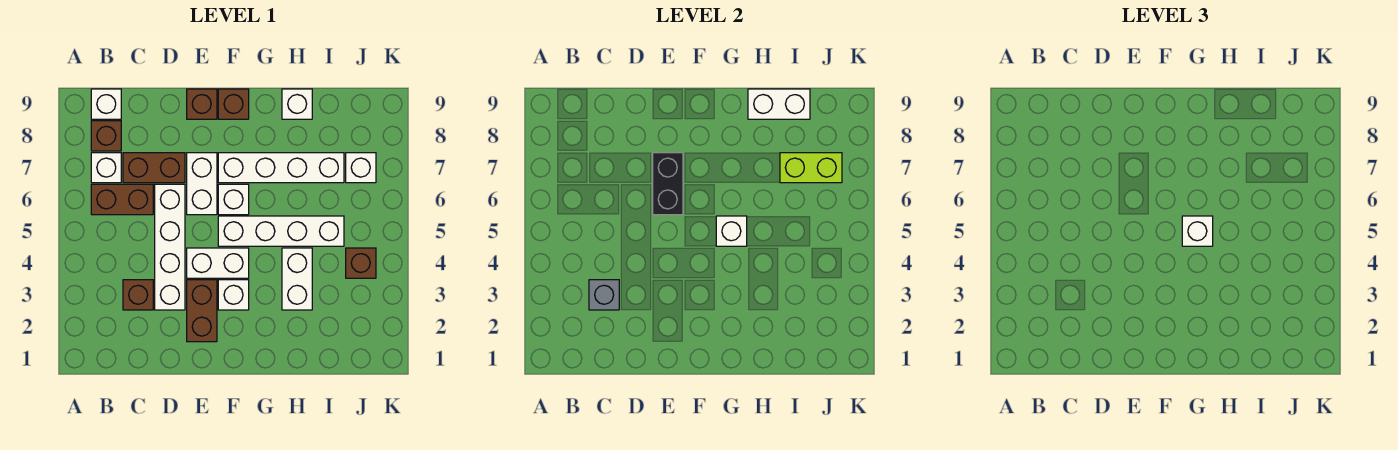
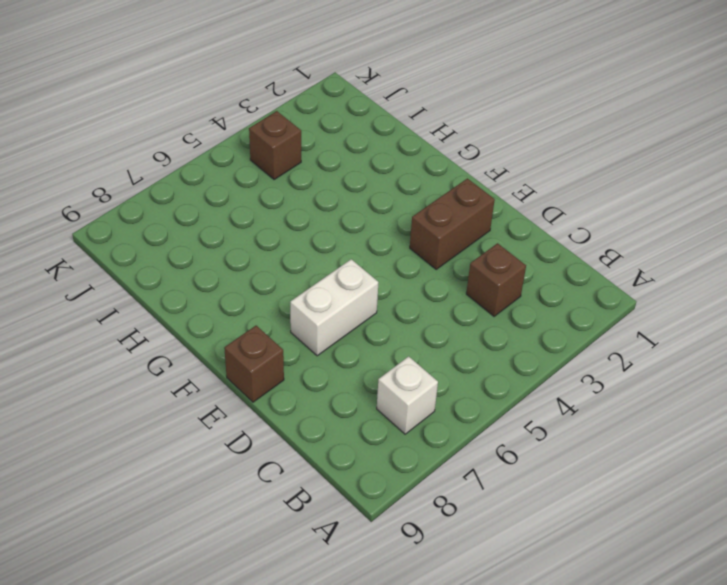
none -> brown brick B6:C6 level 1
none -> brown brick B8 level 1
none -> white brick B9 level 1

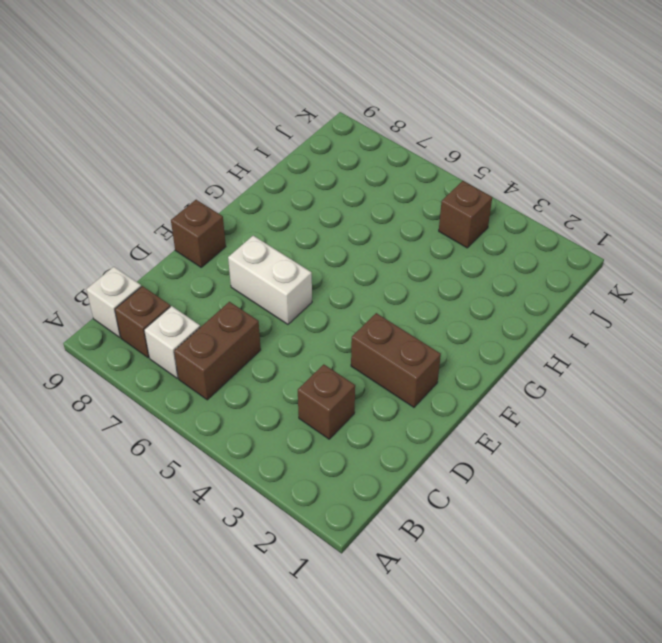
none -> brown brick C7:D7 level 1
none -> white brick D3:D6 level 1
none -> white brick E4:F4 level 1

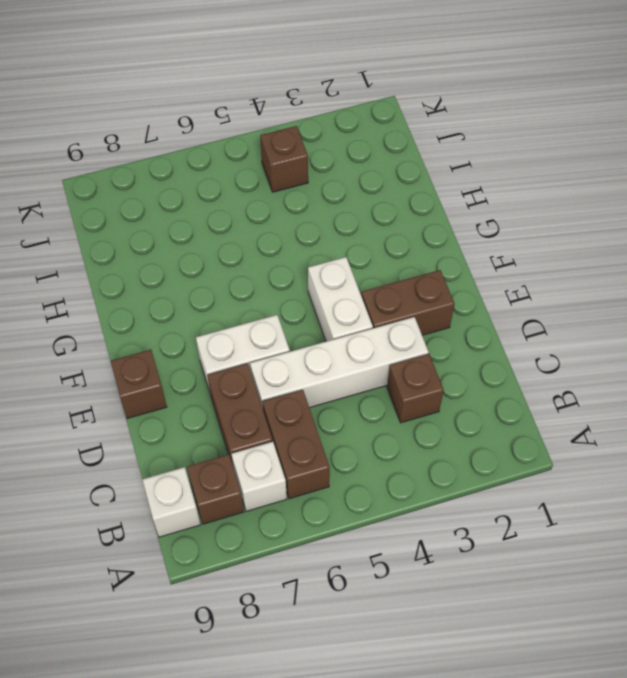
none -> white brick F3 level 1
none -> white brick F5:I5 level 1
none -> white brick F6 level 1

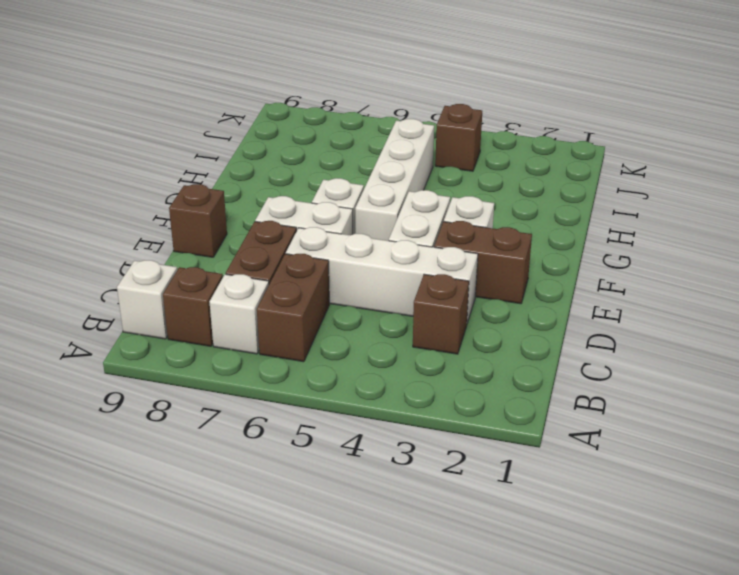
none -> white brick F7:I7 level 1
none -> brown brick F9 level 1
none -> white brick H3:H4 level 1

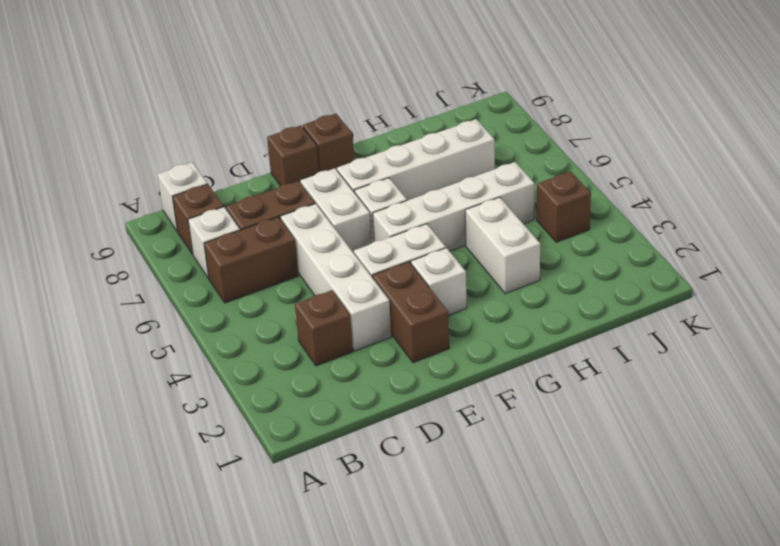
none -> white brick H9 level 1
none -> white brick J7 level 1
none -> grey brick C3 level 2

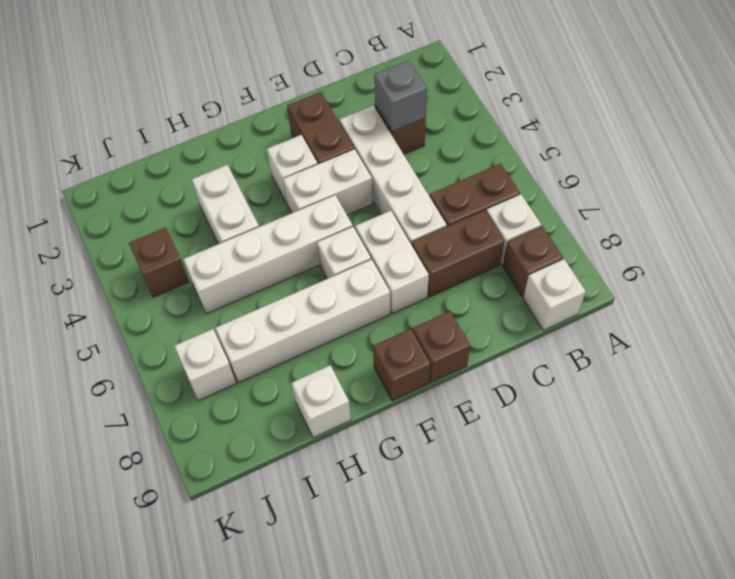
none -> black brick E6:E7 level 2
none -> white brick G5 level 2
none -> white brick H9:I9 level 2

